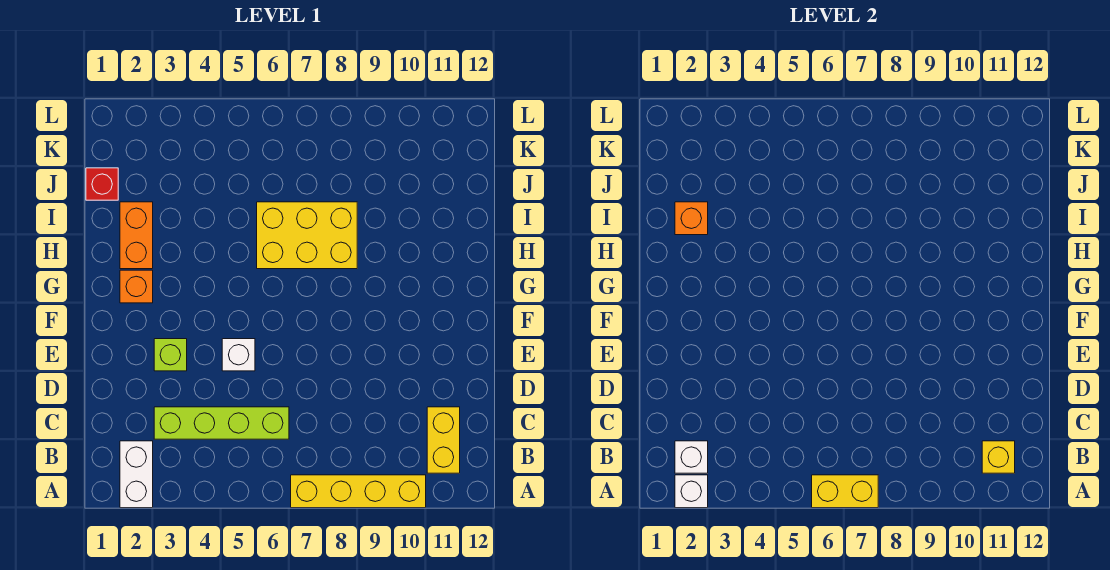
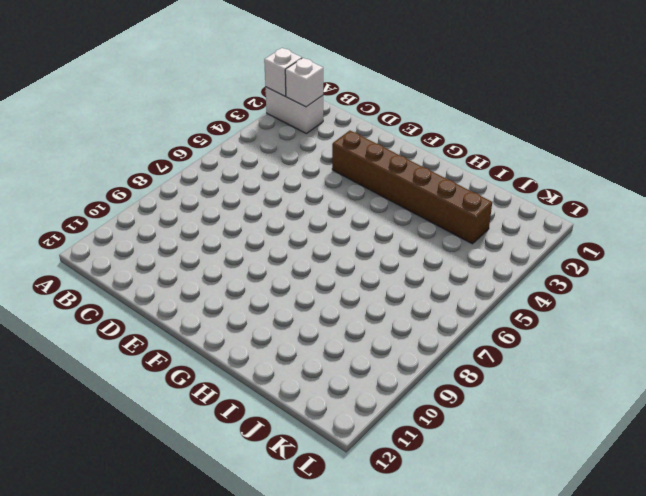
brown brick E3:J3 level 1 -> lime brick E3 level 1
none -> yellow brick A7:A10 level 1
none -> yellow brick B11:C11 level 1
none -> lime brick C3:C6 level 1

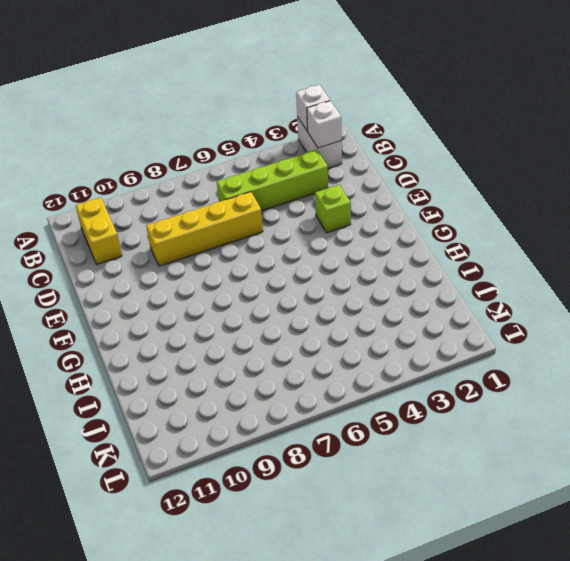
yellow brick D6:D9 level 1 -> yellow brick A7:A10 level 1
none -> white brick E5 level 1
none -> orange brick G2 level 1
none -> orange brick H2:I2 level 1

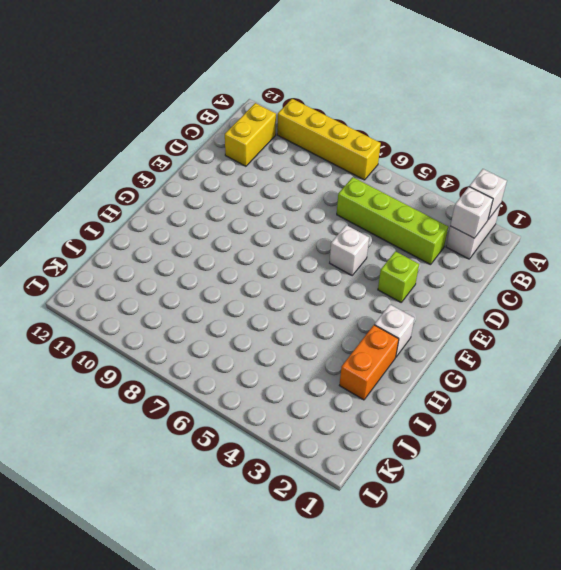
white brick G2 level 1 -> orange brick G2 level 1
none -> yellow brick H6:I8 level 1
none -> red brick J1 level 1
none -> yellow brick A6:A7 level 2

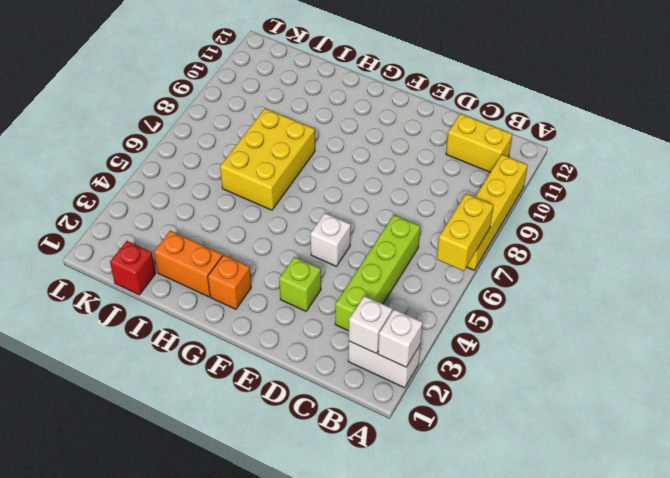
none -> yellow brick B11 level 2
none -> orange brick I2 level 2

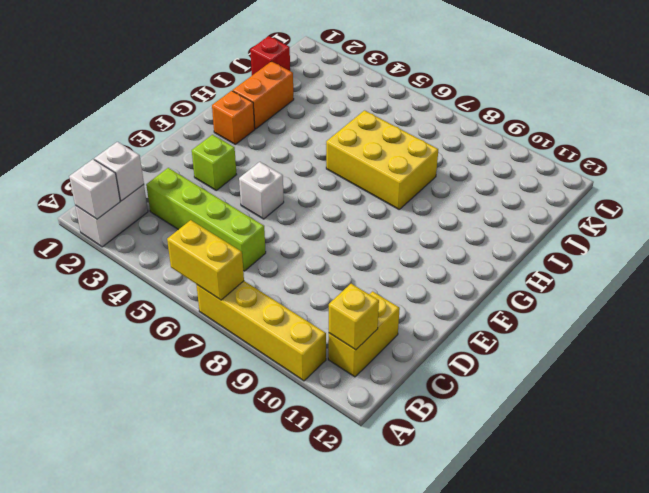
none -> orange brick I2 level 2

